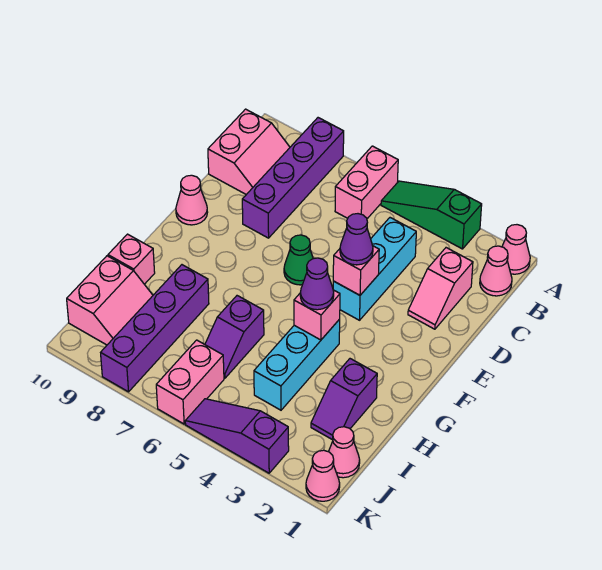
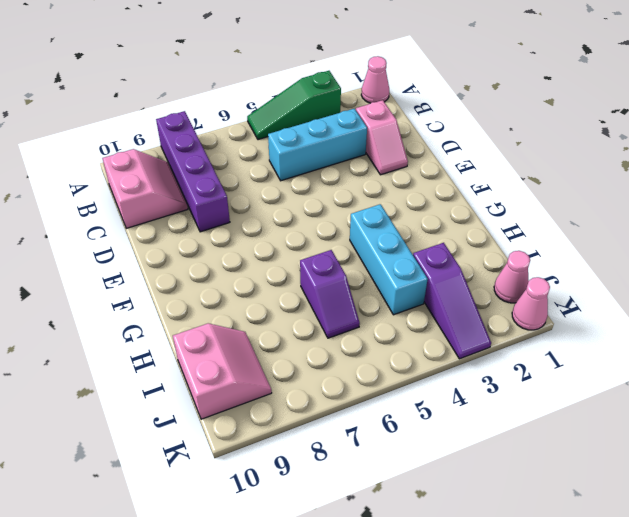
cyan brick C3:C5 level 1 -> cyan brick C4:E4 level 1
purple slope I3:K3 level 1 top I -> purple slope K3:K5 level 1 top 3
none -> pink brick A6:B6 level 1
none -> pink cone B1 level 1
none -> green cone E6 level 1

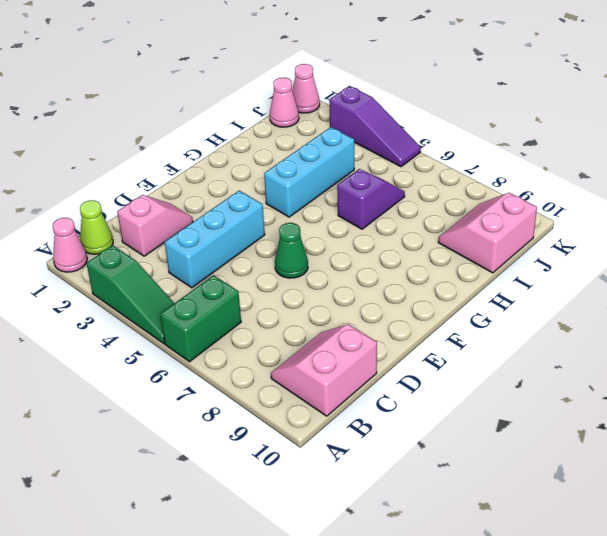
green brick A6:B6 level 1 -> pink brick A6:B6 level 1
lime cone B1 level 1 -> pink cone B1 level 1
none -> purple brick A8:D8 level 1
none -> pink cone E10 level 1
none -> purple slope H2:I2 level 1 top H

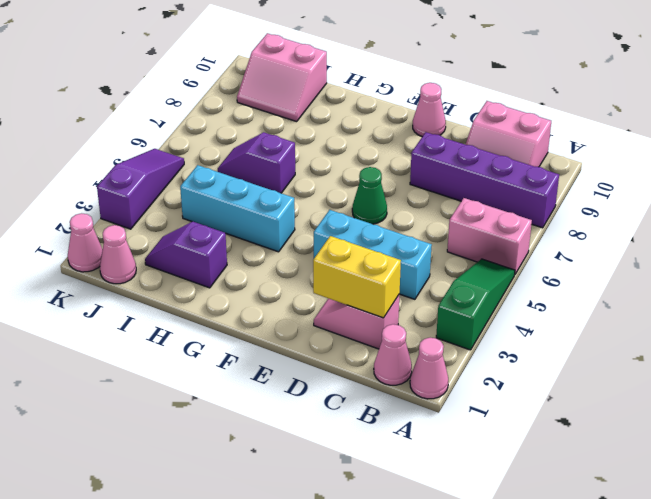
yellow brick C2:D2 level 2 -> none
none -> purple brick H8:K8 level 1
none -> pink brick H10 level 1
none -> pink brick J6:K6 level 1

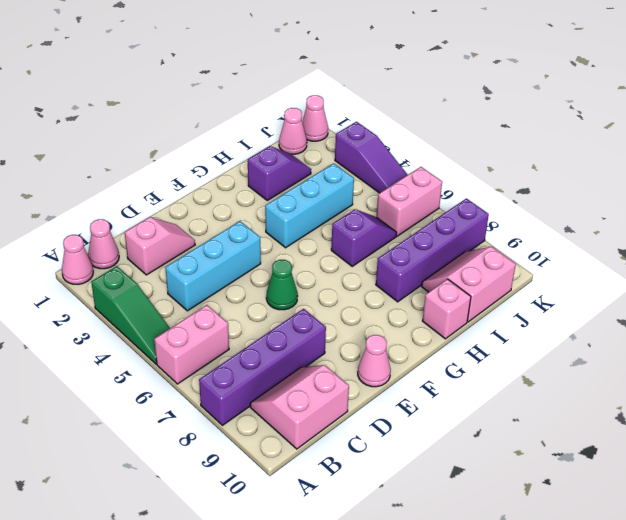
none -> pink brick E4 level 2
none -> pink brick G4 level 2
none -> purple cone E4 level 3

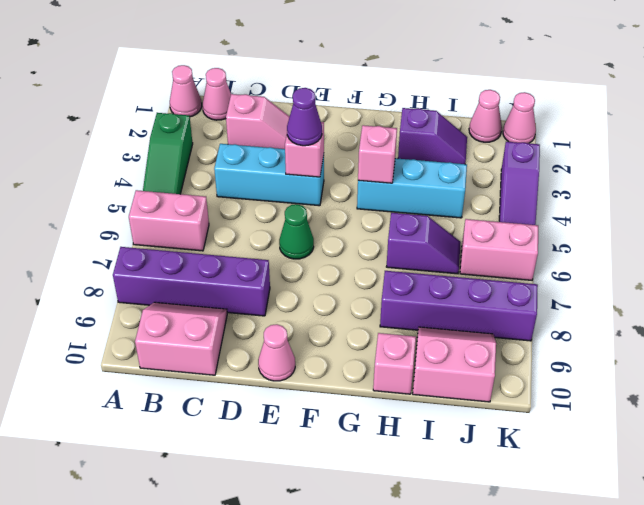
none -> purple cone G4 level 3

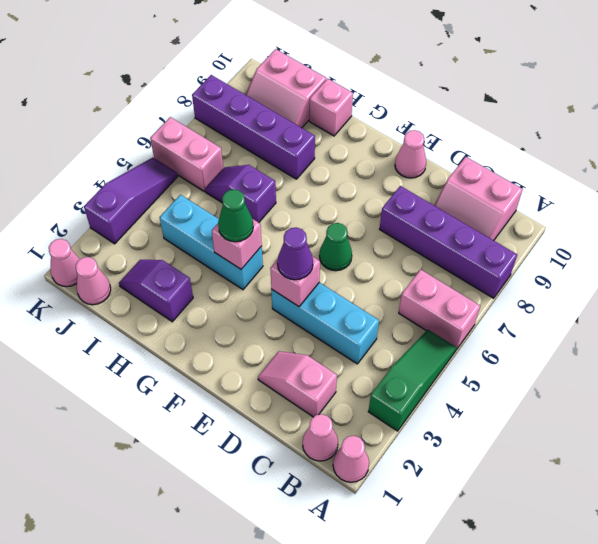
green cone G4 level 3 -> purple cone G4 level 3

